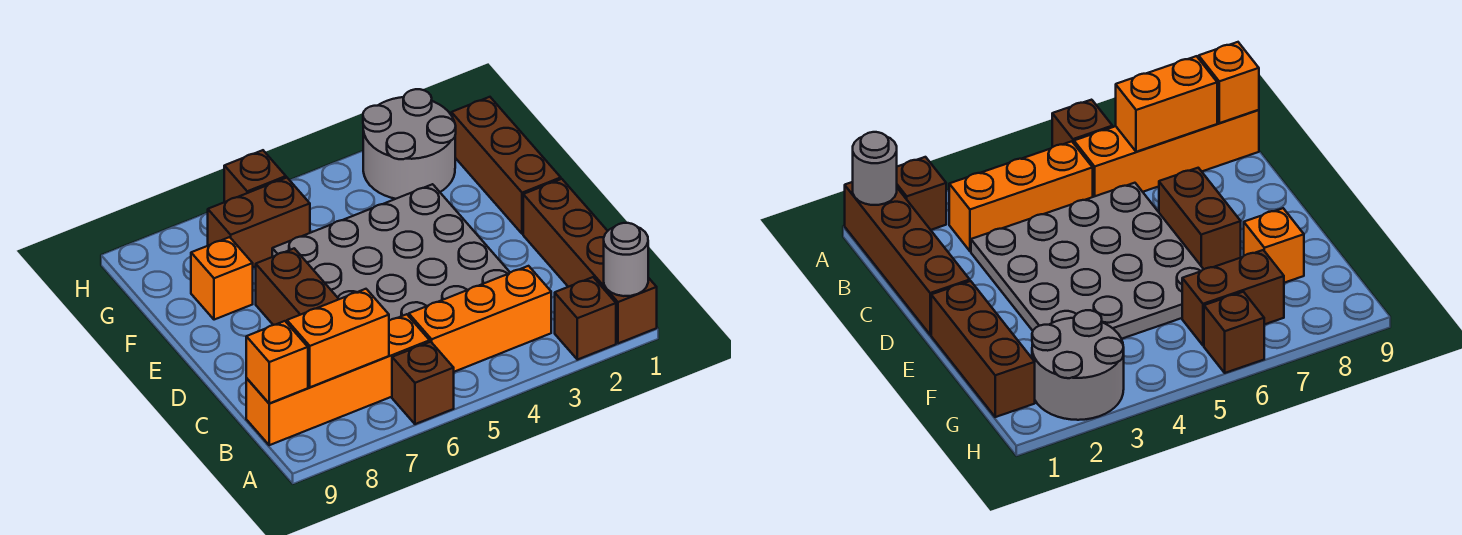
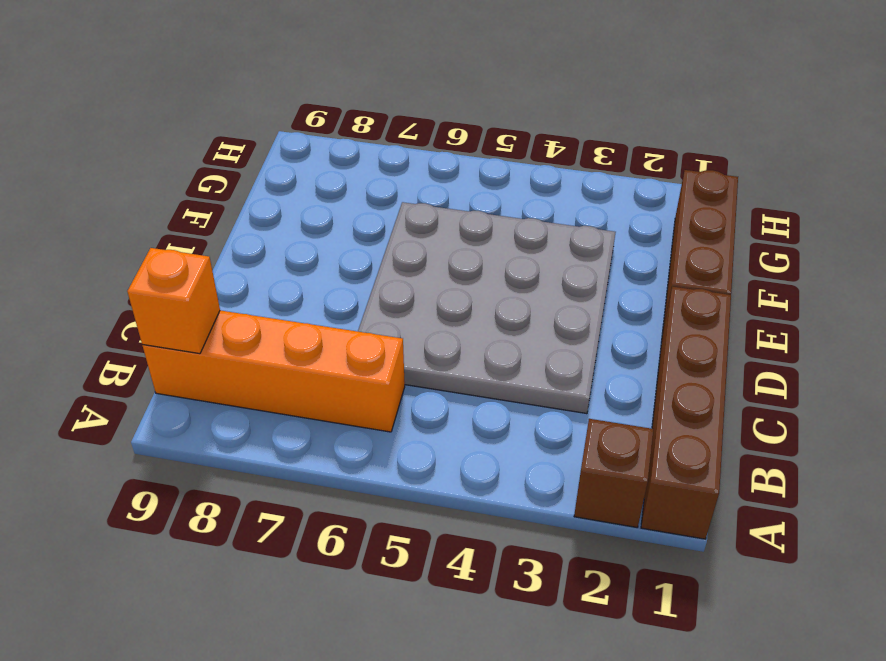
none -> brown brick A6 level 1
none -> orange brick B3:B5 level 1
none -> brown brick D7:E7 level 1

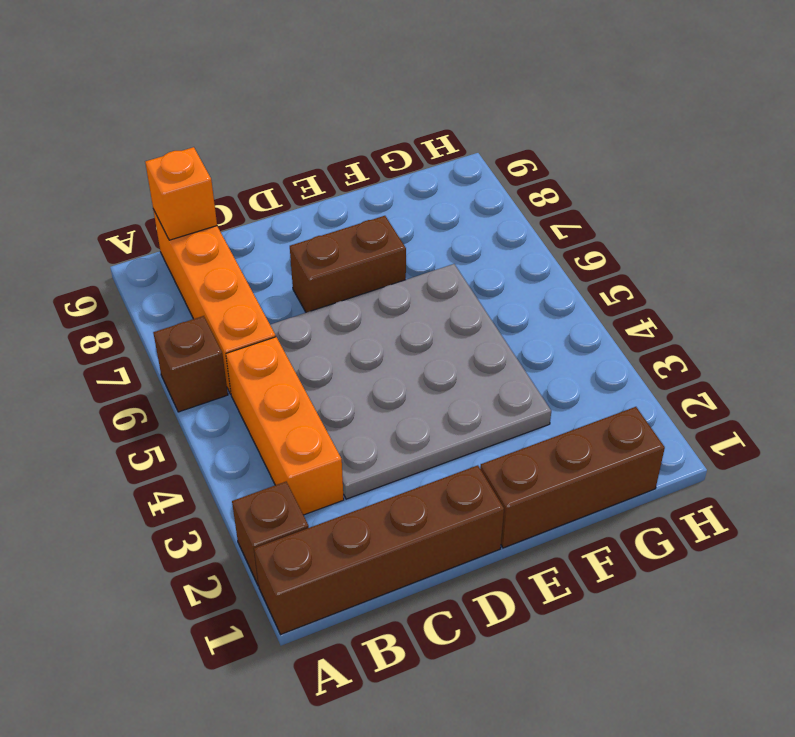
none -> orange brick F8 level 1
none -> grey round brick G2:H3 level 1
none -> brown brick G6:G7 level 1

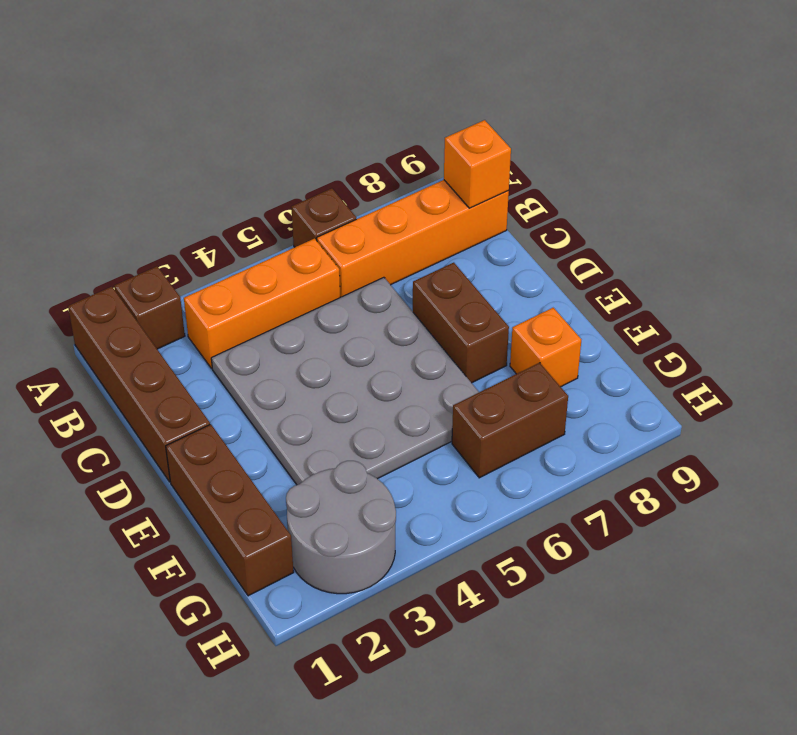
none -> brown brick H6 level 1
none -> grey round brick A1 level 2
none -> orange brick B7:B8 level 2

